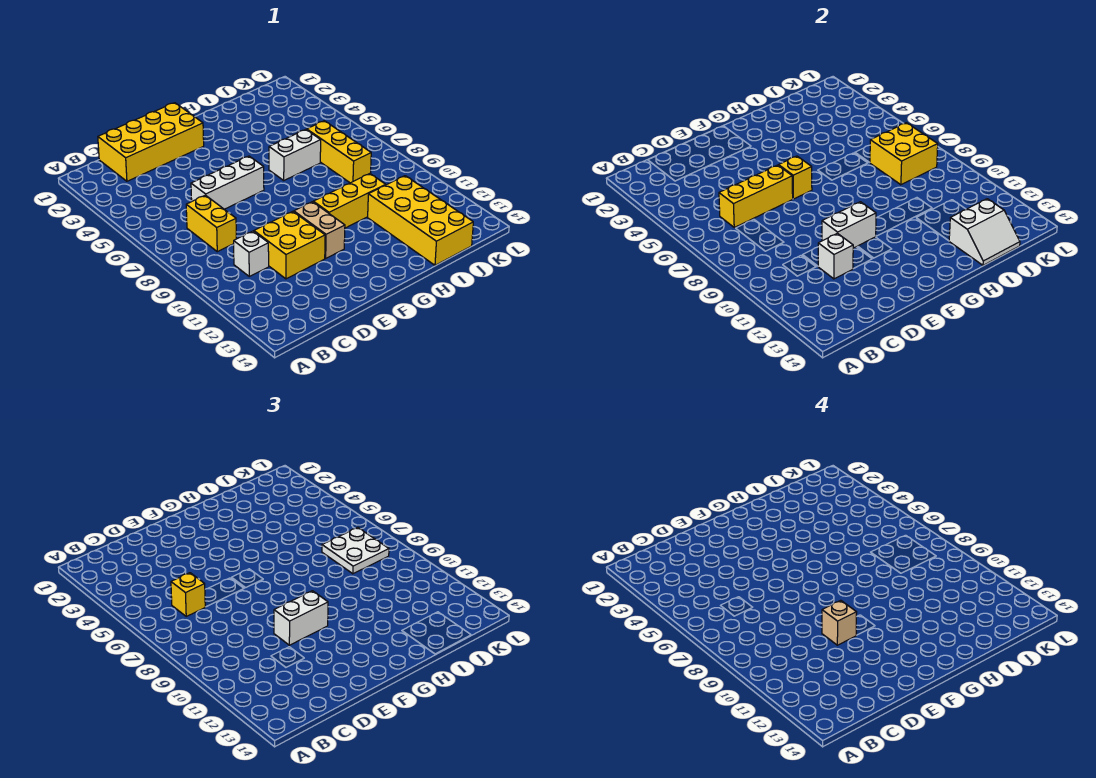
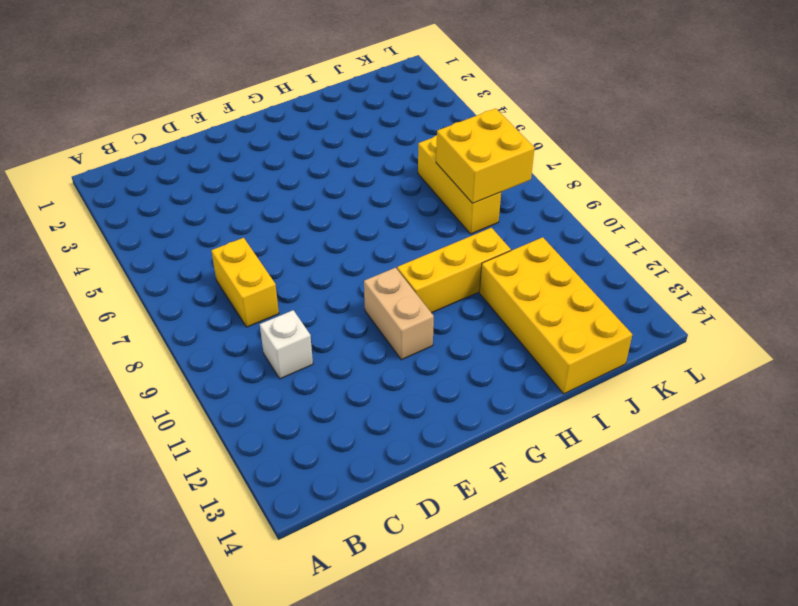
none -> yellow brick C1:F2 level 1
none -> white brick D6:F6 level 1
none -> yellow brick D10:E11 level 1

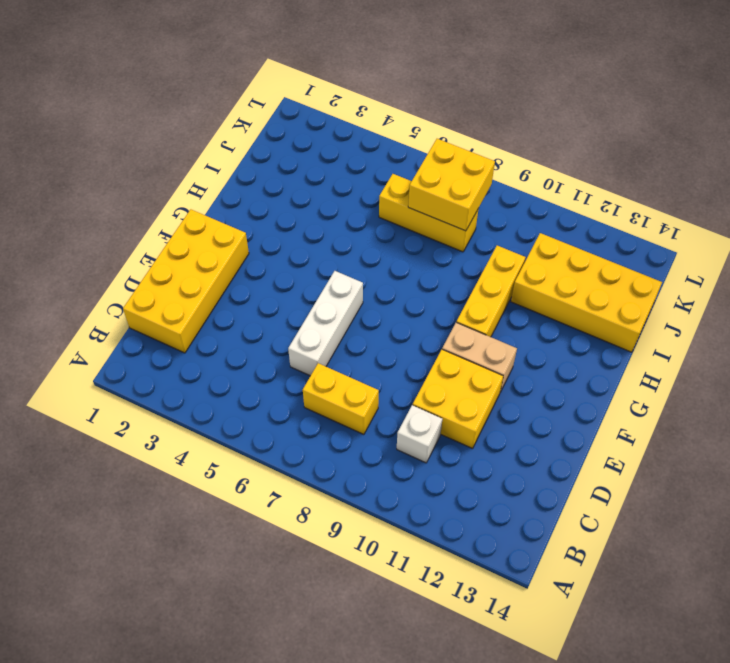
none -> white brick H6:I6 level 1
none -> yellow brick C6:E6 level 2
none -> white brick D11 level 2

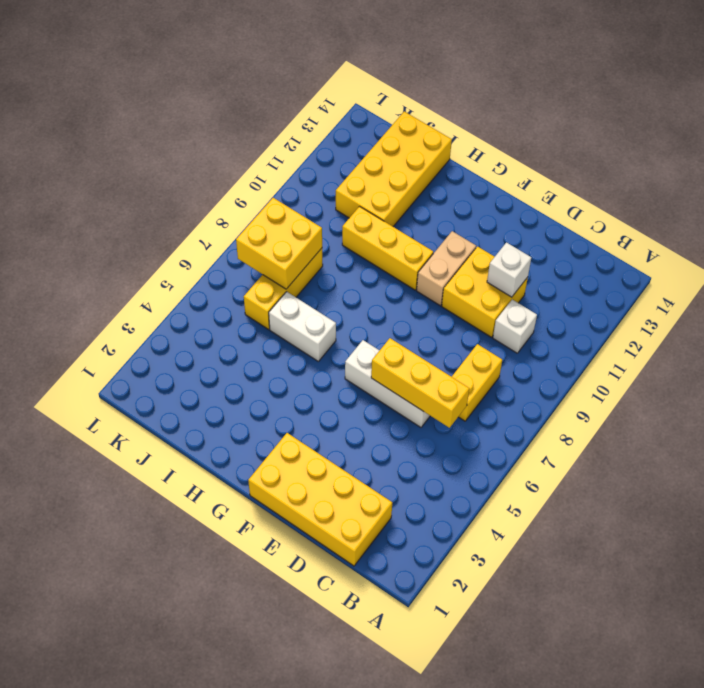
none -> white brick E10:F10 level 2
none -> yellow brick F6 level 2
none -> white slope I13:J14 level 2 top 13

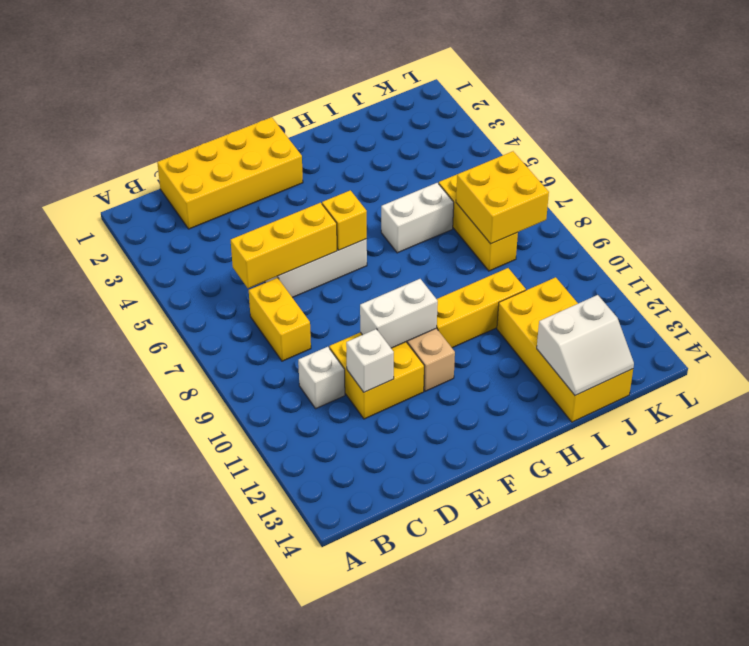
none -> yellow brick C6 level 3
none -> white brick E10:F10 level 3
none -> white plate J7:K8 level 3

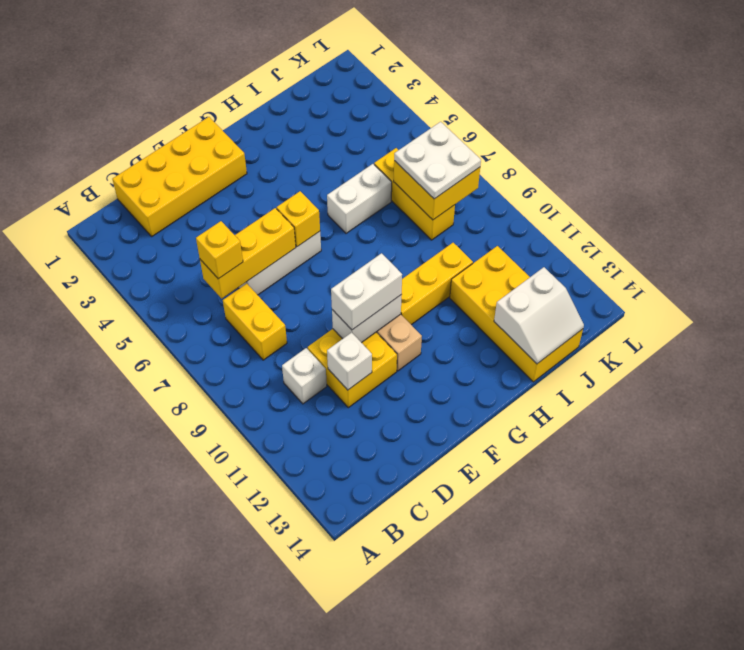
none -> tan brick E10 level 4

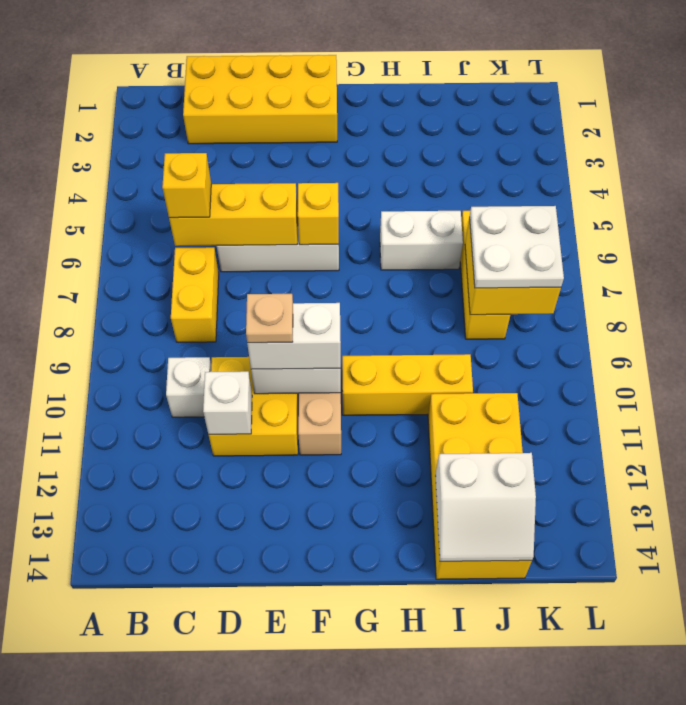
tan plate E10 level 4 -> tan brick E10 level 4

